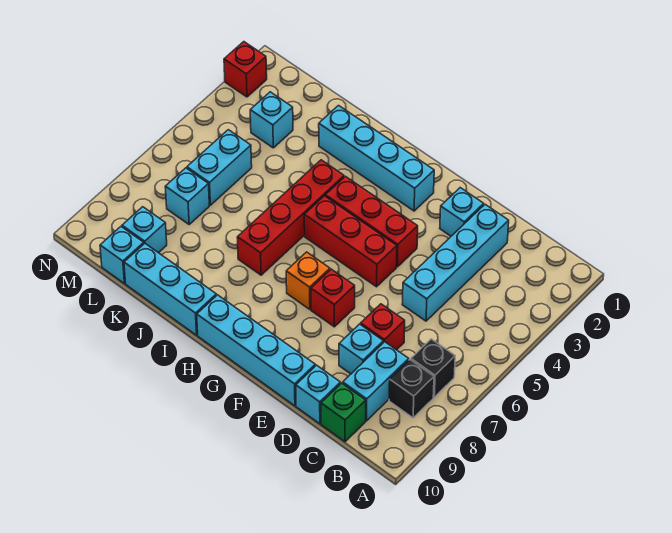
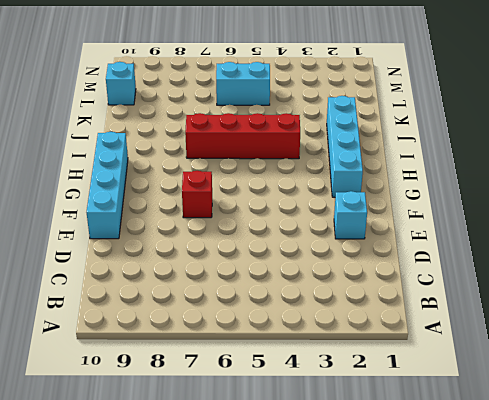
none -> black brick B7 level 1
none -> black brick B8 level 1
none -> cyan brick C8:C9 level 1

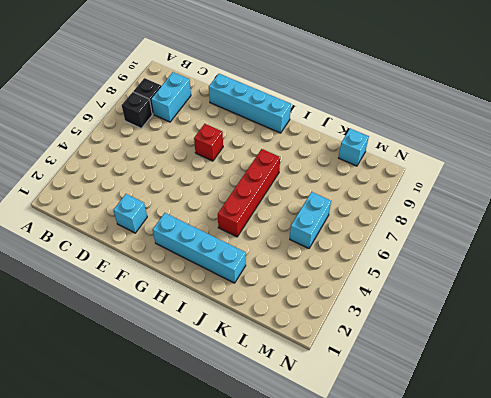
none -> green brick C10 level 1
none -> cyan brick D2:D5 level 1
none -> red brick D7 level 1

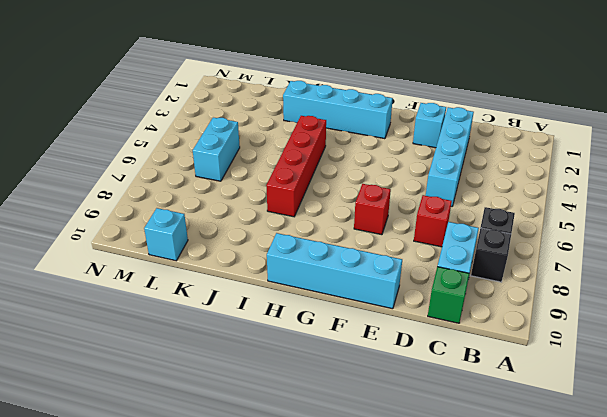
none -> cyan brick D8 level 1
none -> cyan brick D10 level 1
none -> red brick F4:H4 level 1

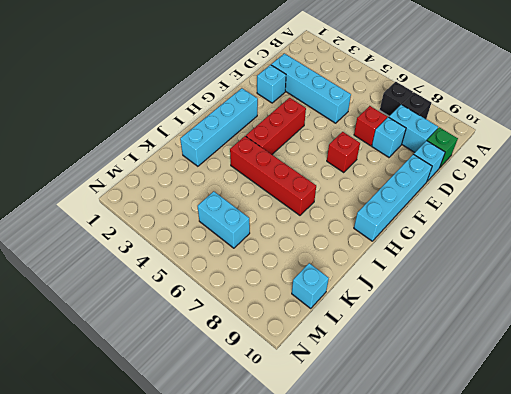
none -> red brick F5:H5 level 1
none -> orange brick G7 level 1
none -> cyan brick I10:K10 level 1

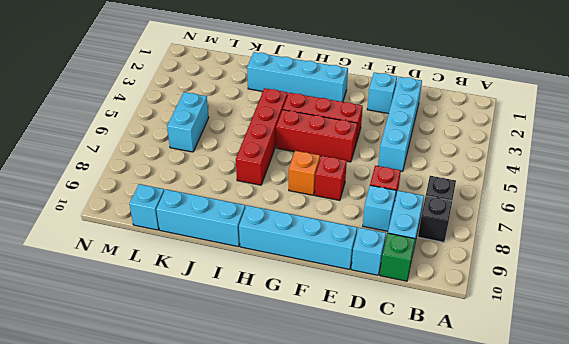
none -> cyan brick L3 level 1
none -> cyan brick L7 level 1
none -> cyan brick L9 level 1

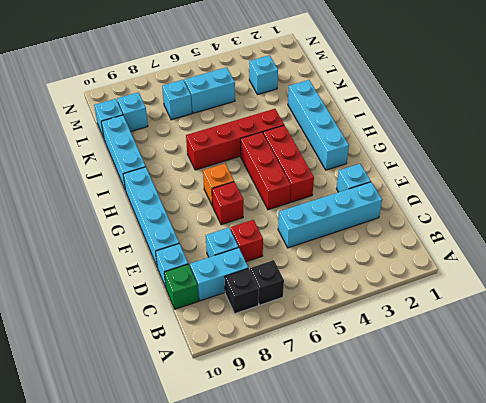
none -> red brick N2 level 1

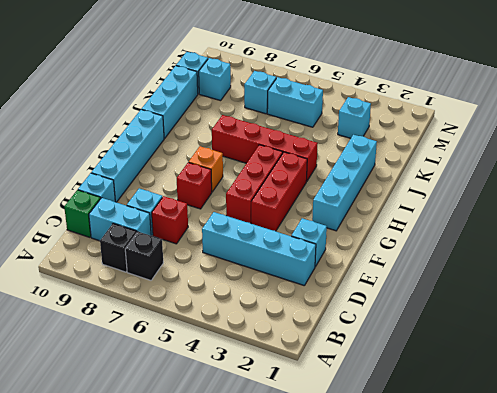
none -> red brick N2 level 1

